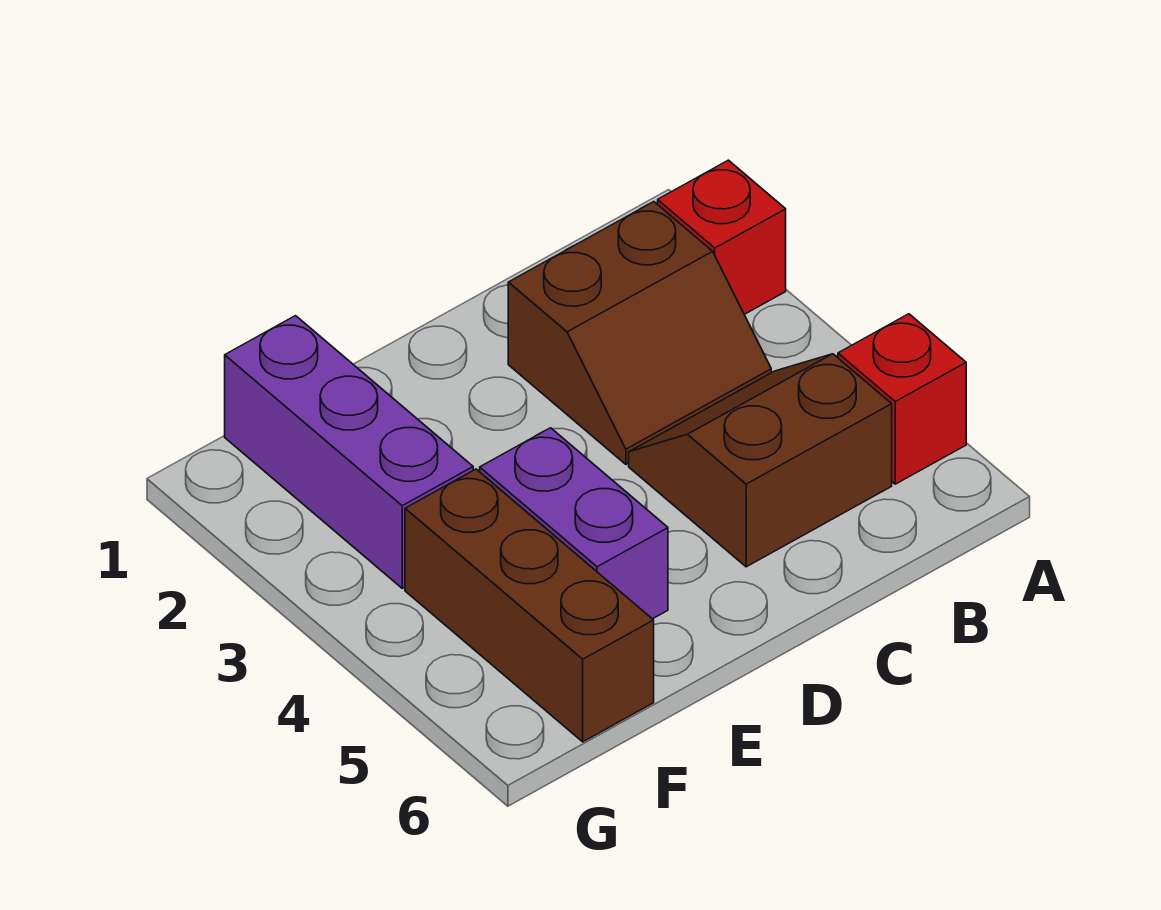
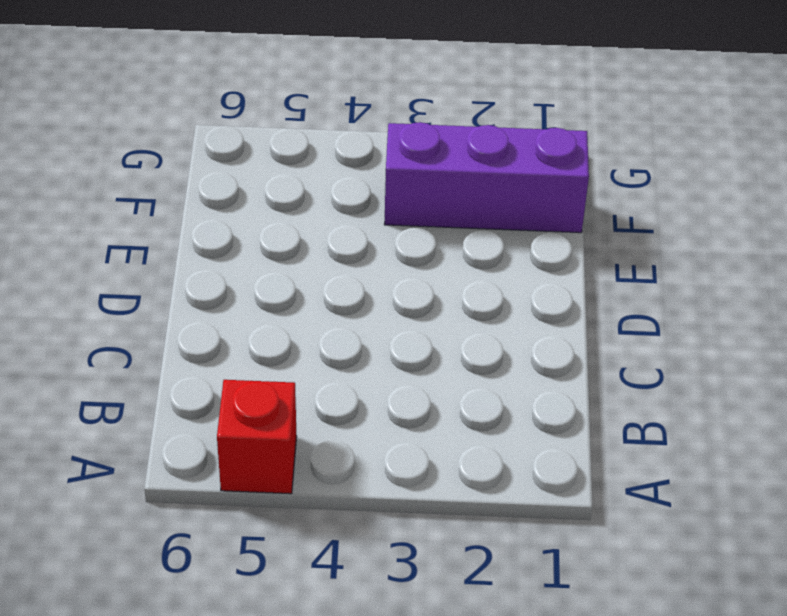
none -> red brick A2 level 1
none -> brown slope B2:C3 level 1 top 2

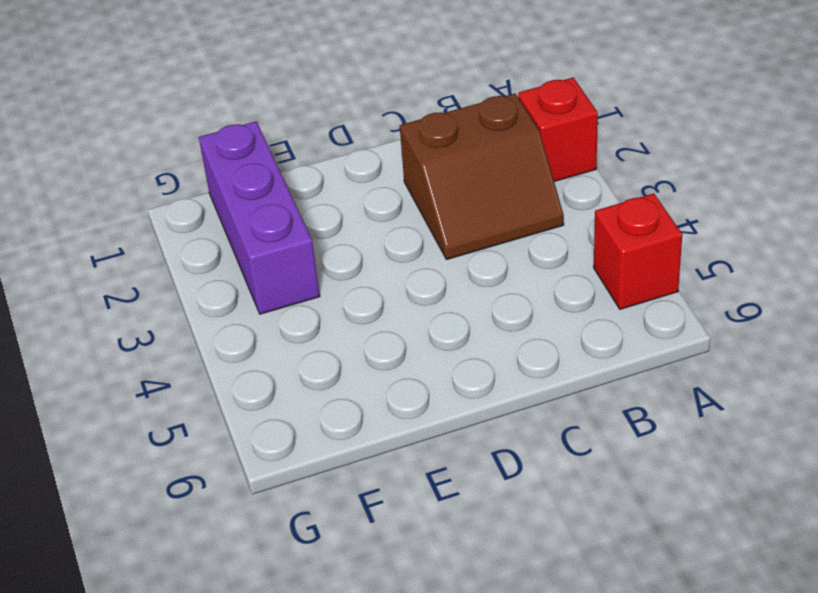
none -> brown slope B4:C5 level 1 top 5
none -> purple brick E4:E5 level 1

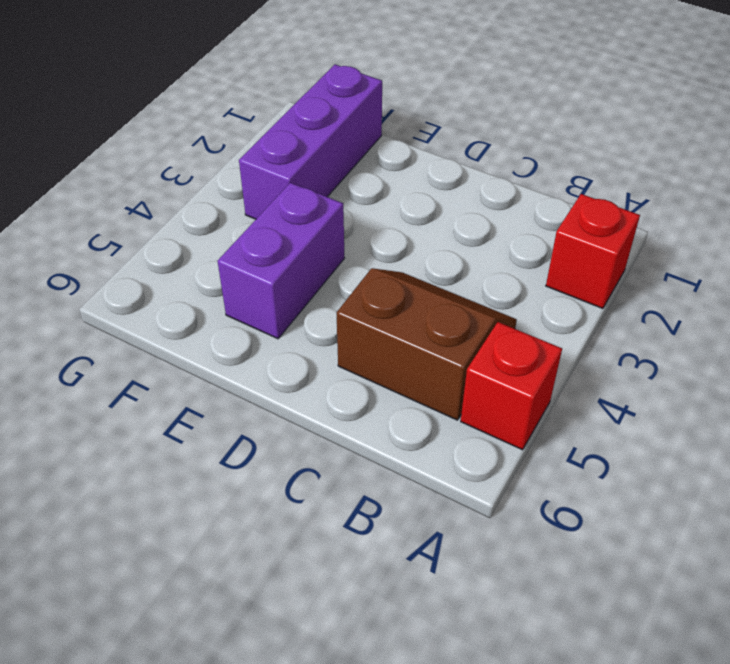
none -> brown slope B2:C3 level 1 top 2
none -> brown brick F4:F6 level 1

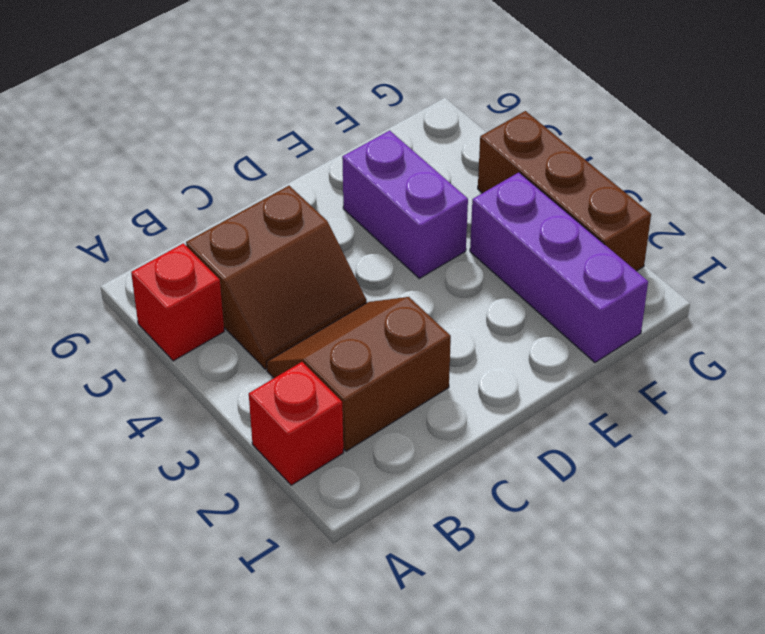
brown brick G2:G4 level 1 -> brown brick F4:F6 level 1

